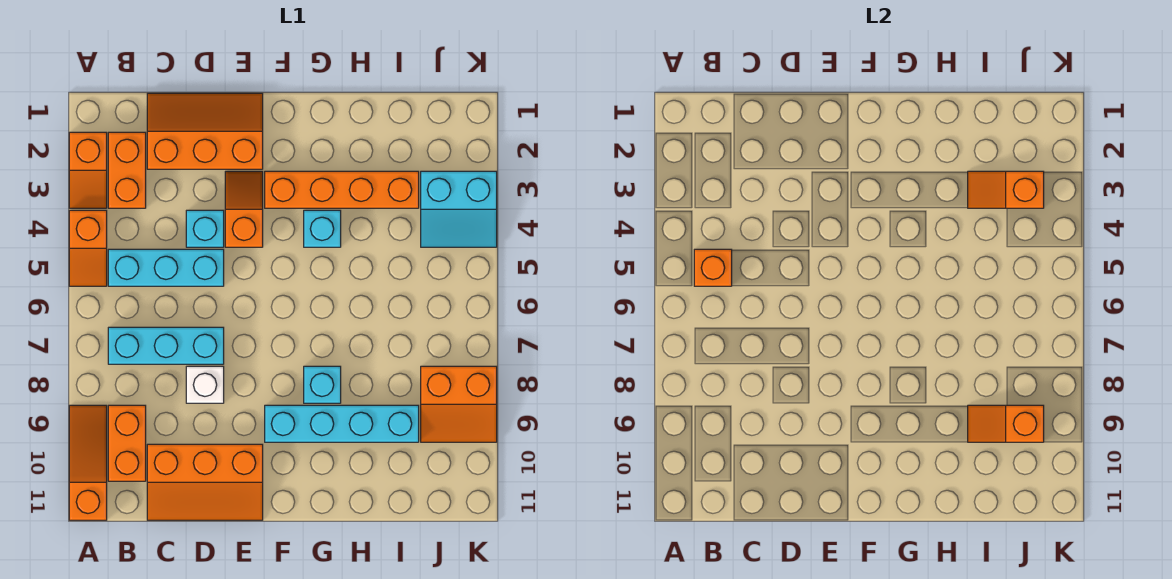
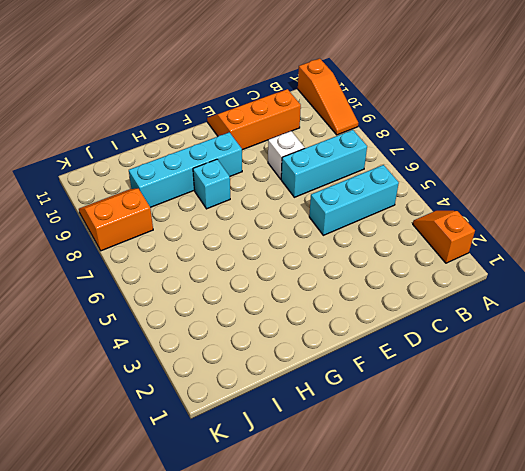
none -> orange slope A4:A5 level 1 top 4
none -> orange brick B2:B3 level 1
none -> orange brick B9:B10 level 1

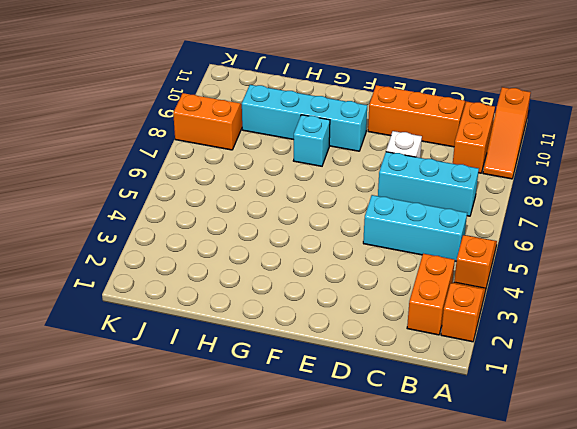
none -> orange slope C1:E2 level 1 top 2
none -> cyan brick D4 level 1
none -> orange slope E3:E4 level 1 top 4

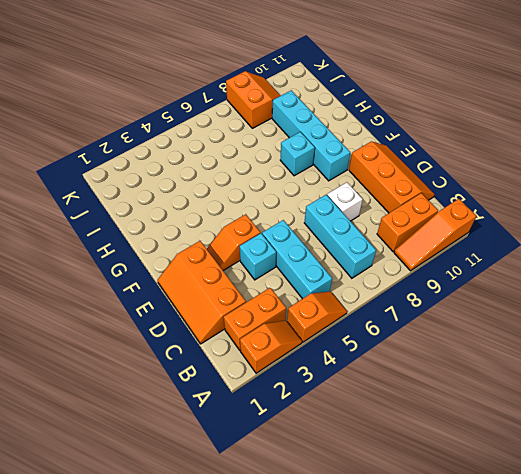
none -> orange brick F3:I3 level 1
none -> cyan brick G4 level 1
none -> cyan slope J3:K4 level 1 top 3

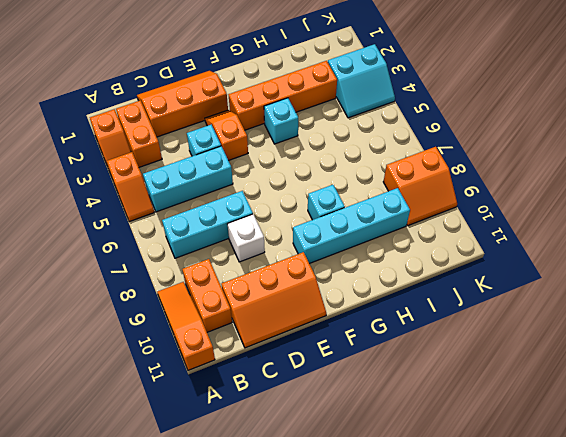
none -> orange brick B5 level 2
none -> orange slope I3:J3 level 2 top J
none -> orange slope I9:J9 level 2 top J

